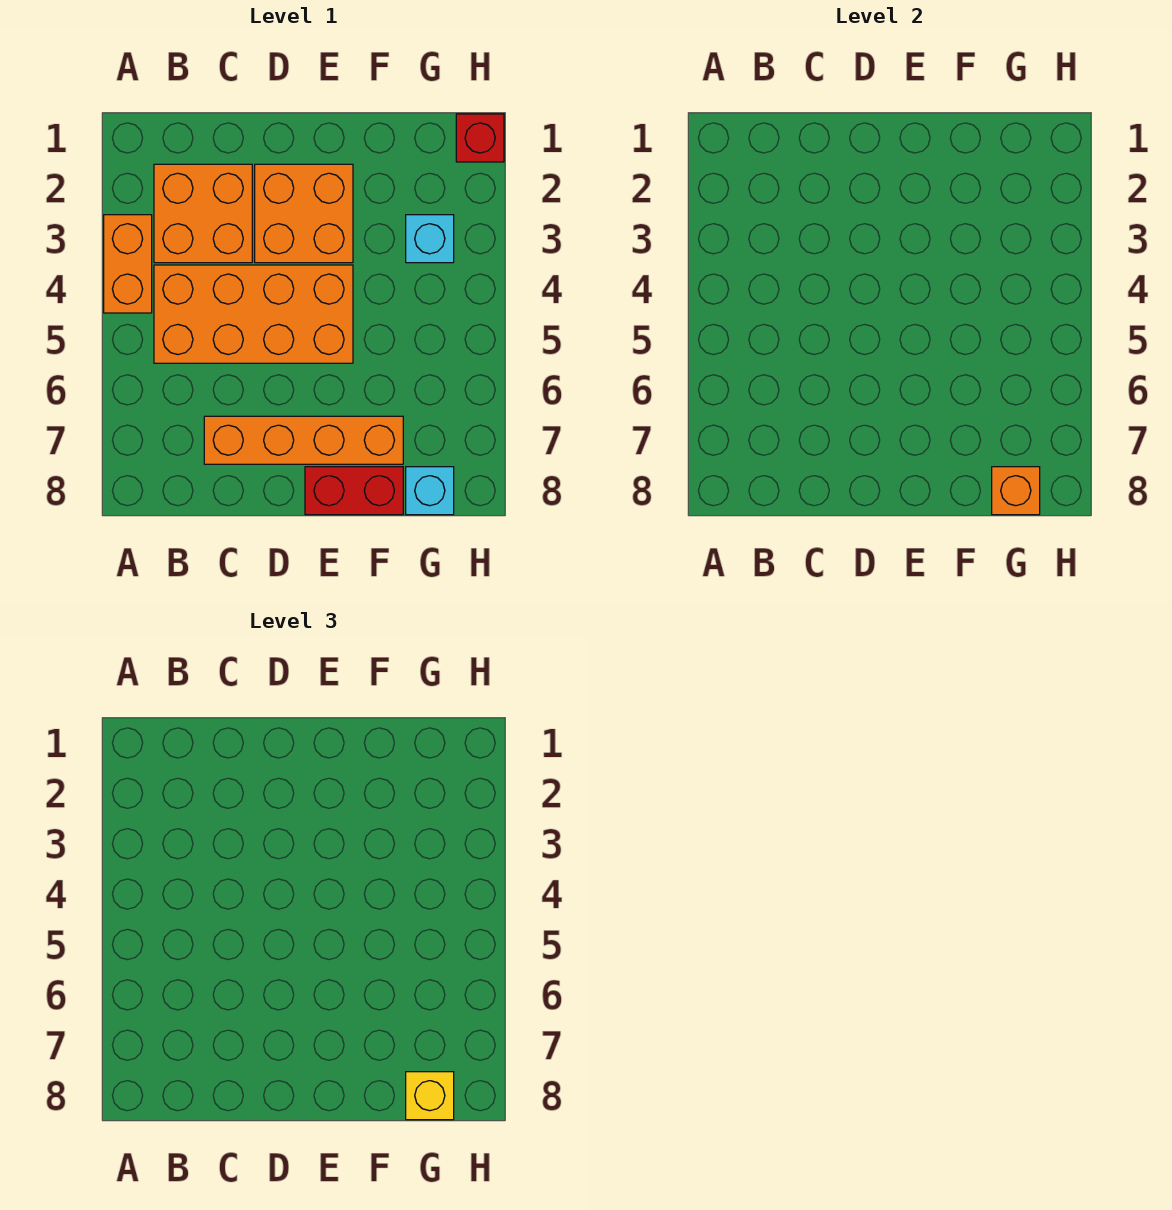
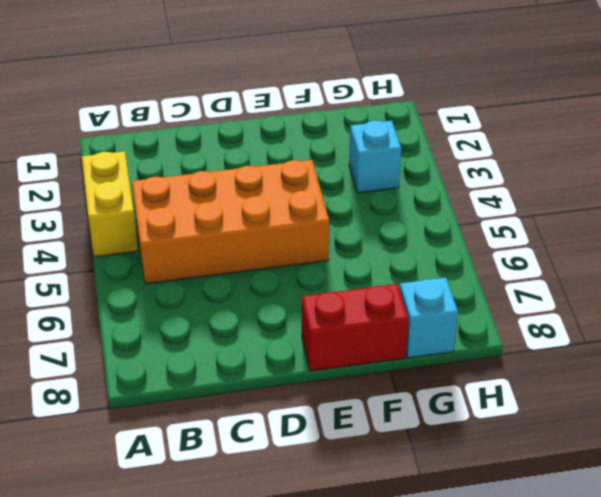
yellow brick A3:A4 level 1 -> orange brick A3:A4 level 1
none -> orange brick B2:C3 level 1
none -> orange brick C7:F7 level 1

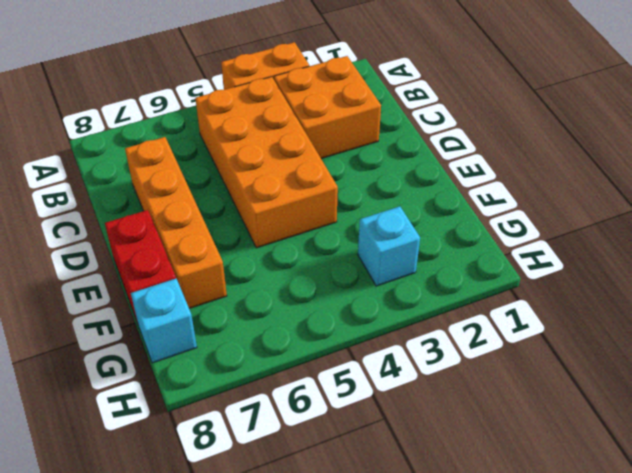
none -> orange brick D2:E3 level 1
none -> red brick H1 level 1

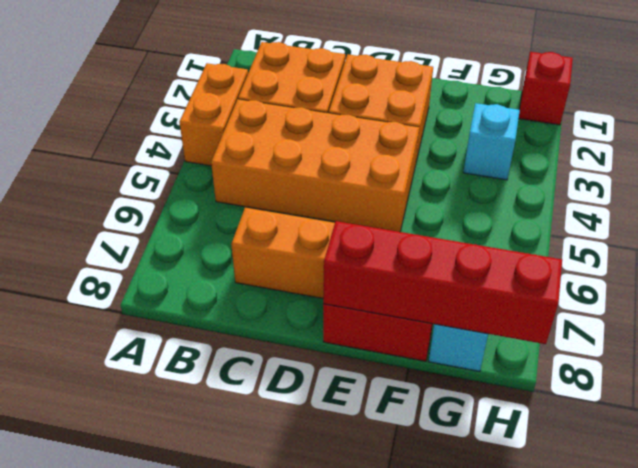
red brick E8:H8 level 2 -> orange brick G8 level 2
none -> yellow brick G8 level 3

